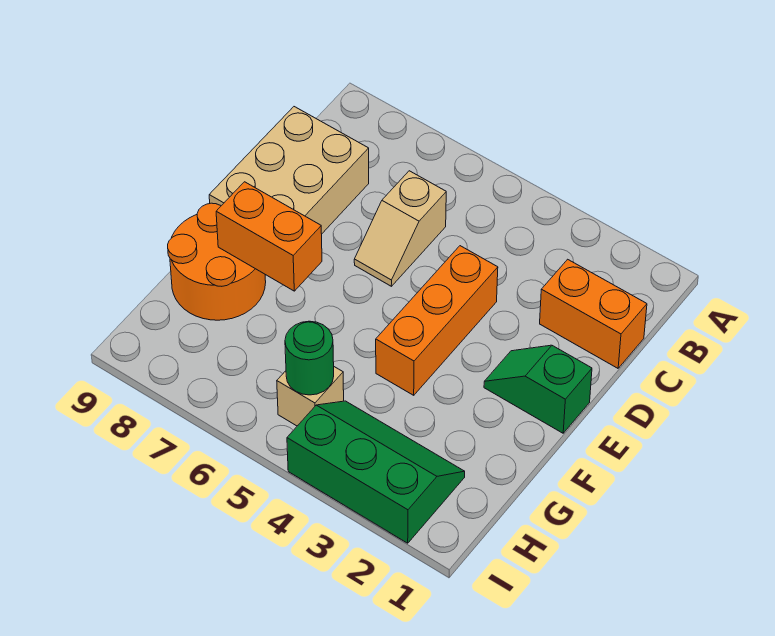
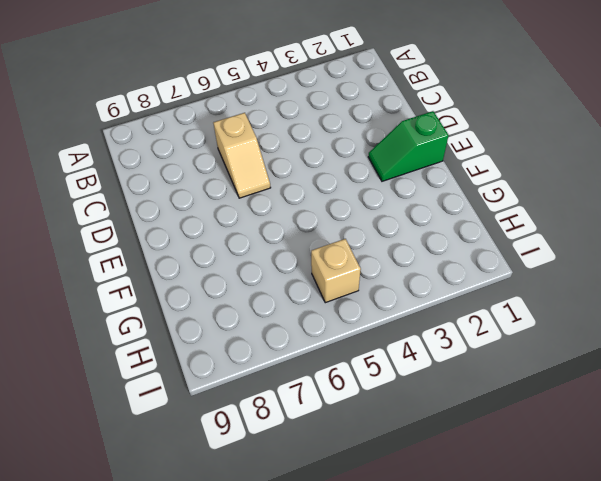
none -> orange brick C1:C2 level 1
none -> tan brick C8:E9 level 1

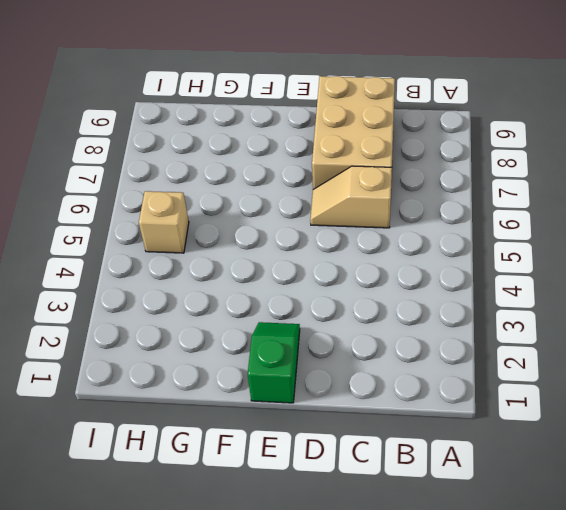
tan brick C7:D9 level 1 -> tan brick C8:E9 level 1
none -> orange brick C1:C2 level 1
none -> orange brick D4:F4 level 1

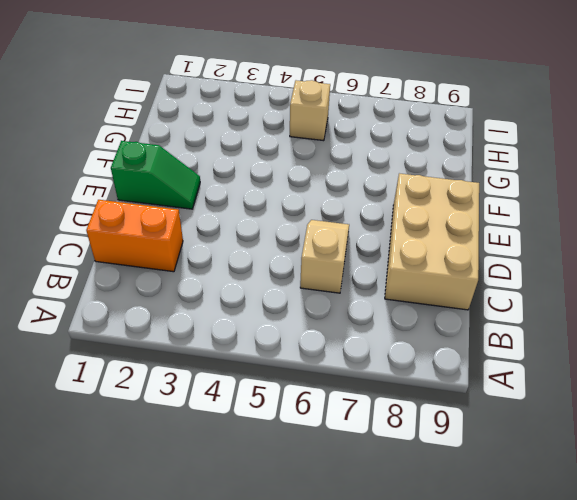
none -> orange brick D4:F4 level 1
none -> orange round brick F8:G9 level 1

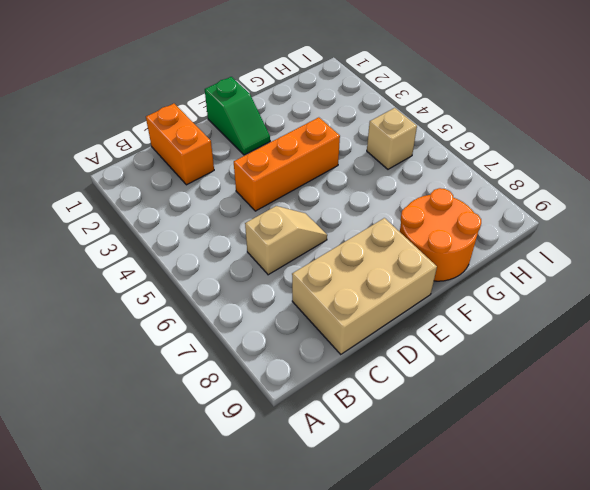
none -> green slope H2:I4 level 1 top I
none -> orange brick F7:F8 level 2

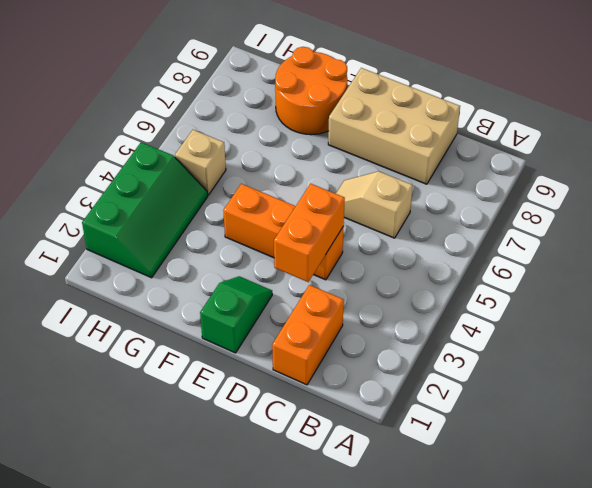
orange brick D3:D4 level 2 -> orange brick F7:F8 level 2
none -> green round brick H5 level 2

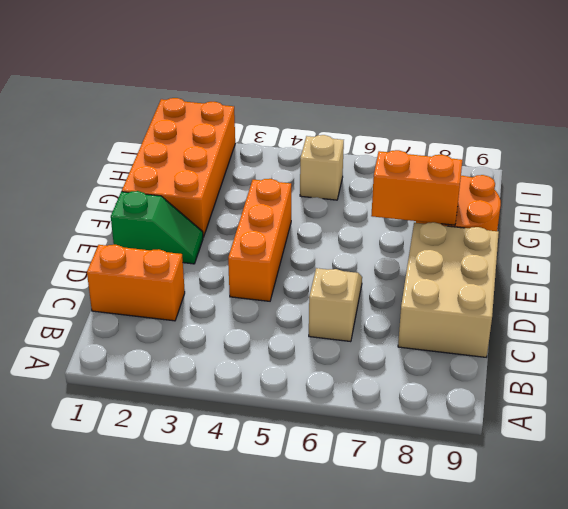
orange brick F1:I2 level 1 -> green slope H2:I4 level 1 top I
none -> green round brick H5 level 2

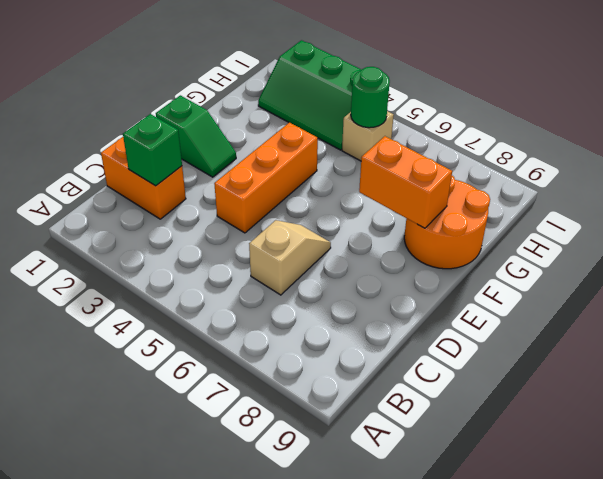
green brick C2 level 2 -> none
none -> tan brick C8:E9 level 1

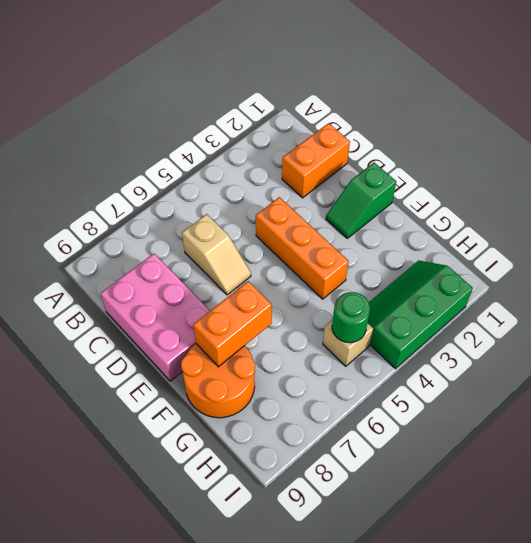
pink brick C8:E9 level 1 -> tan brick C8:E9 level 1

